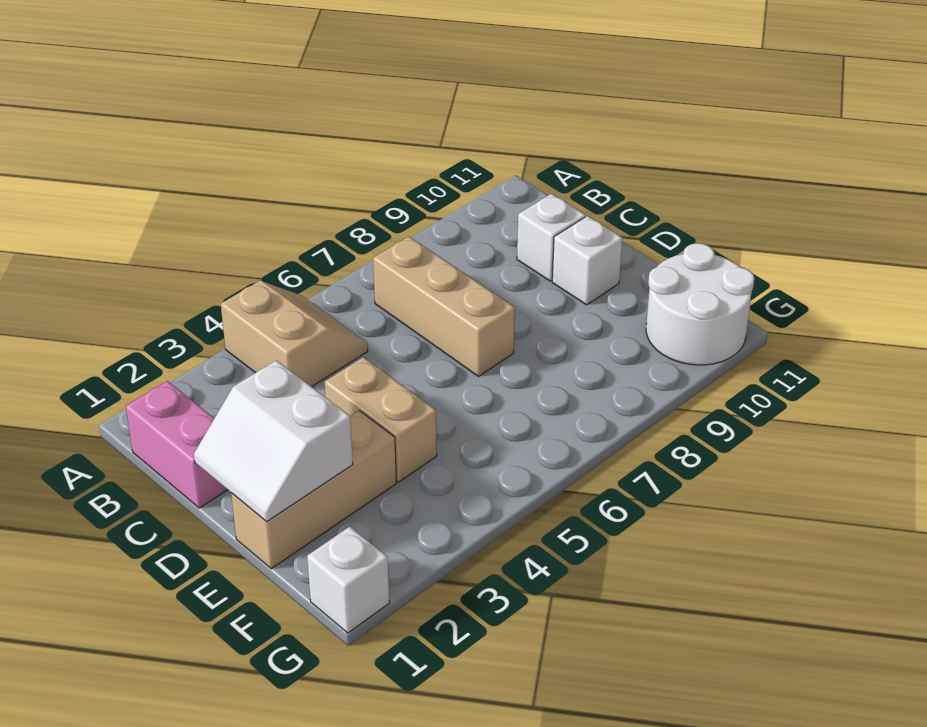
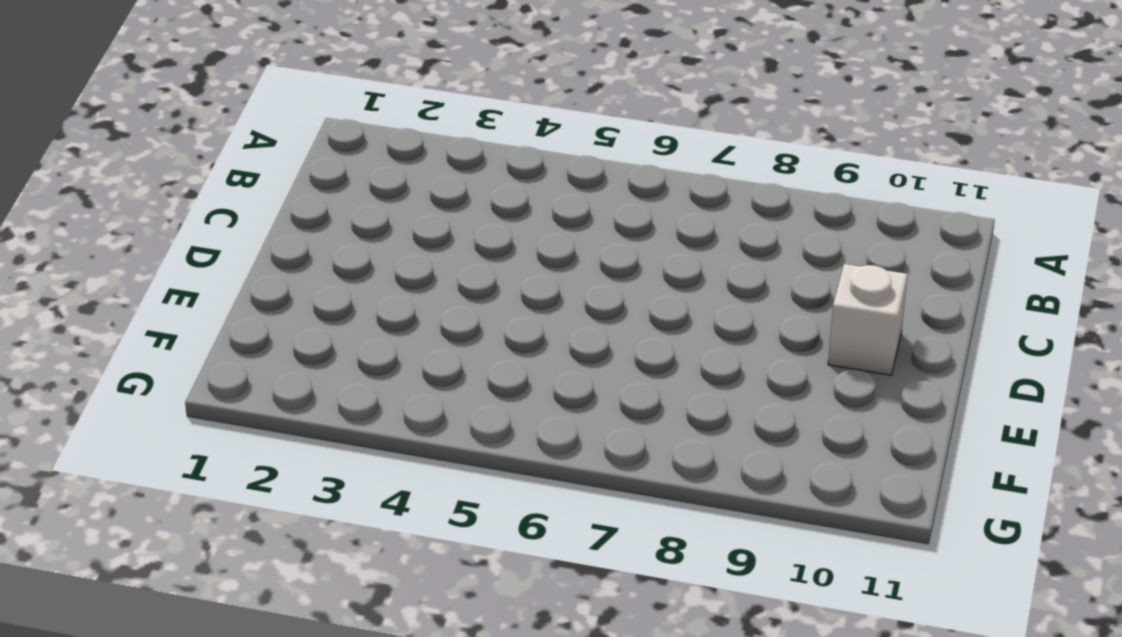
none -> tan slope A4:B5 level 1 top 4
none -> pink brick B1:C1 level 1

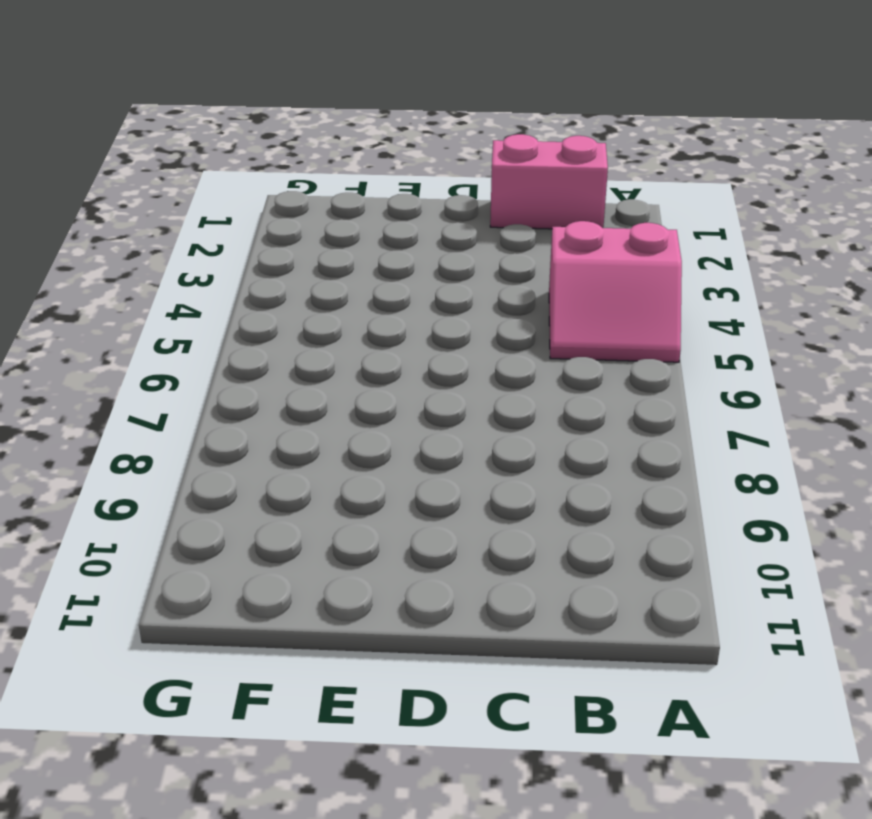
pink slope A4:B5 level 1 top 4 -> tan slope A4:B5 level 1 top 4
none -> tan brick B7:D7 level 1
none -> white brick C10 level 1

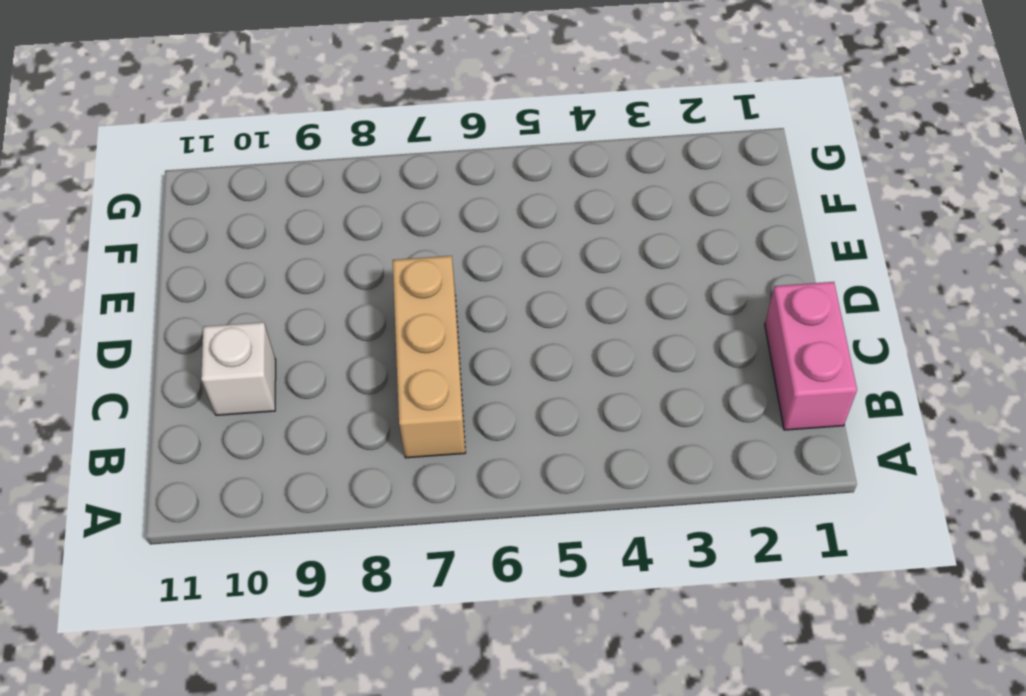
none -> tan slope A4:B5 level 1 top 4
none -> tan brick D4:E4 level 1

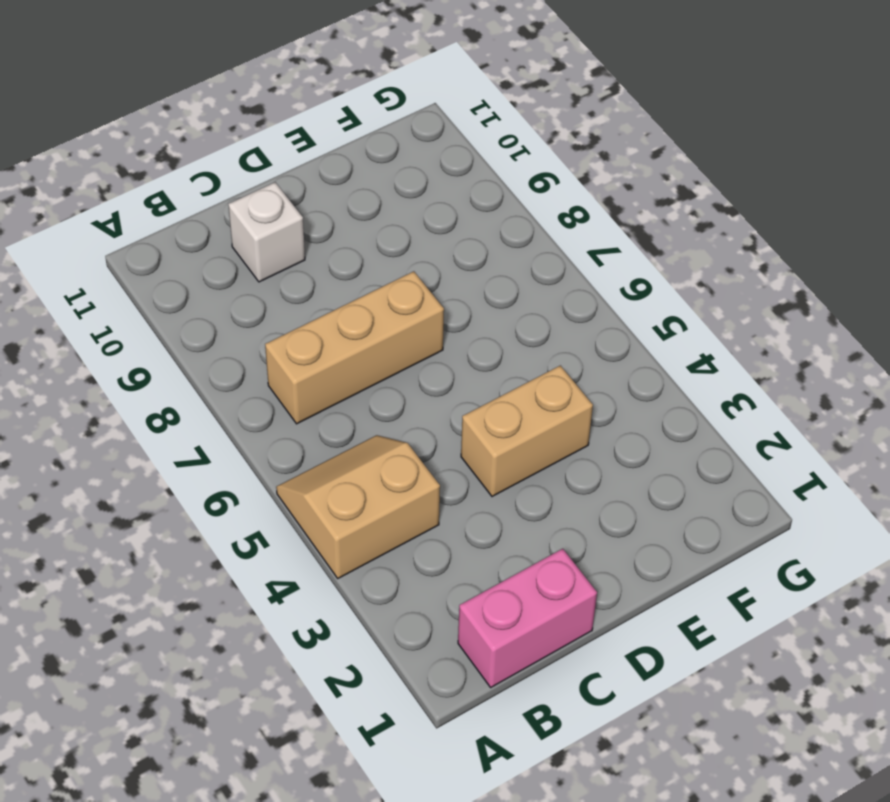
none -> white brick D10 level 1
none -> tan brick E1:E3 level 1

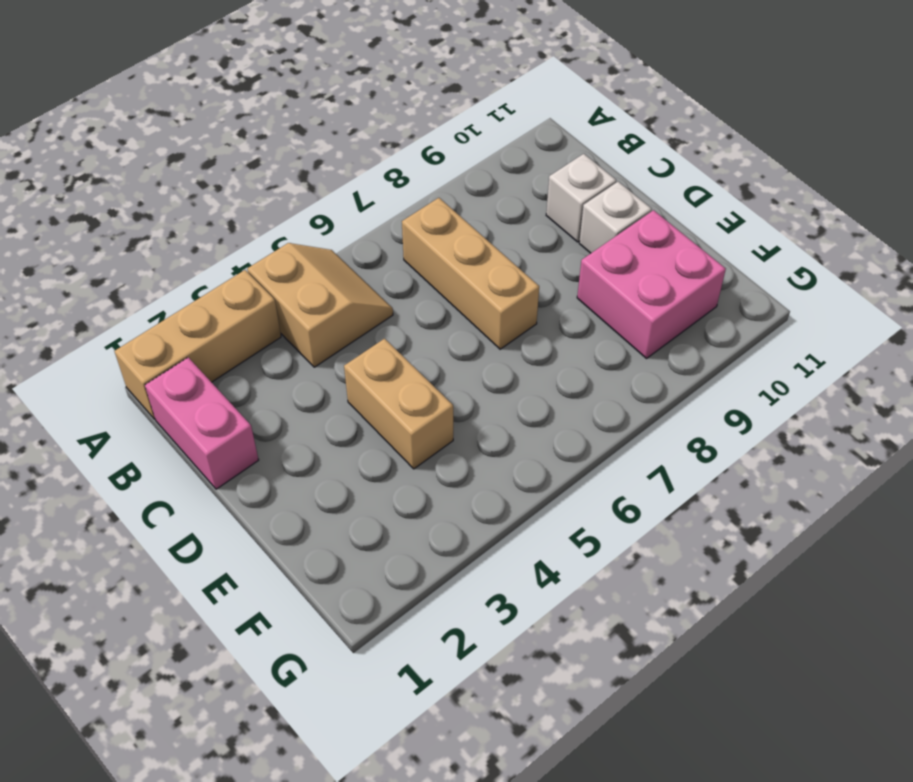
tan brick A1:A3 level 1 -> tan brick E1:E3 level 1
pink brick E9:F10 level 1 -> white round brick F10:G11 level 1
none -> white brick G1 level 1
none -> white slope D1:E2 level 2 top 2

